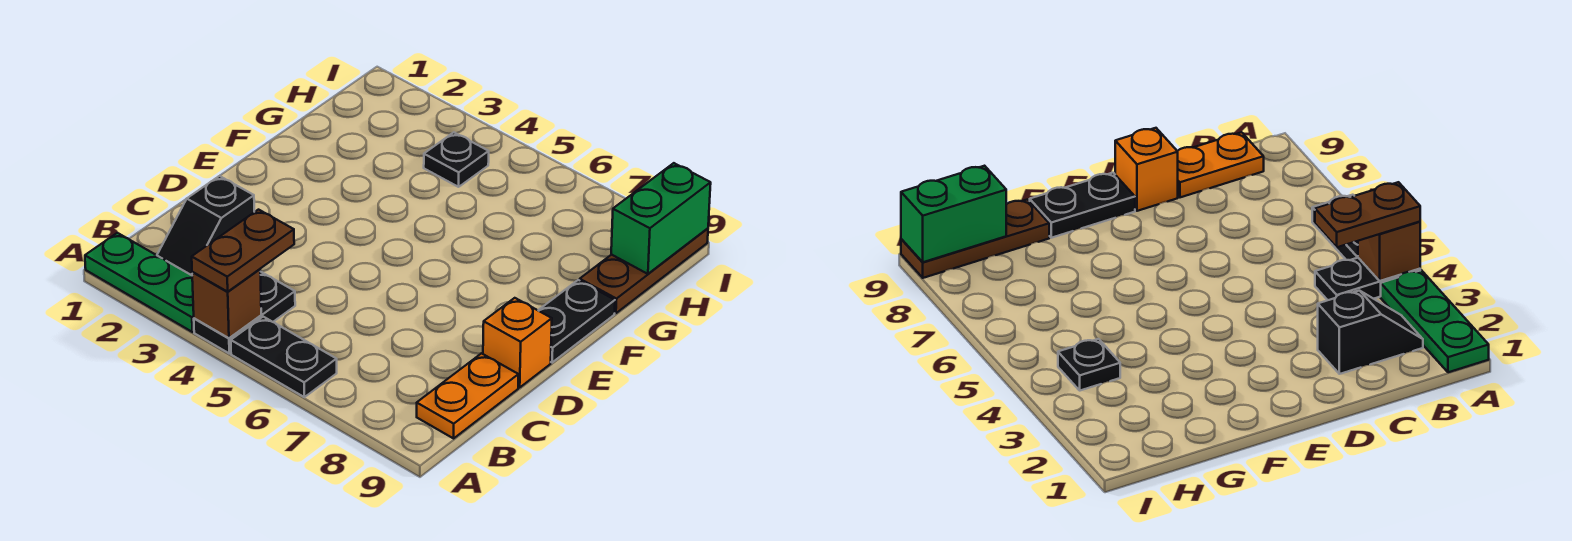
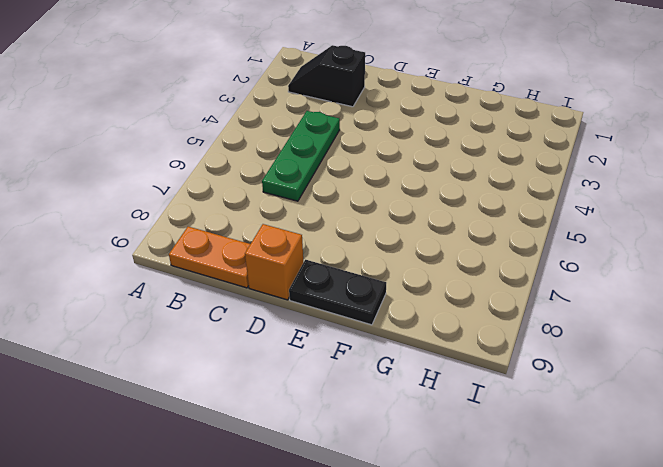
green plate C4:C6 level 1 -> green plate A1:A3 level 1
none -> black plate A4:B4 level 1
none -> black plate A5:A6 level 1
none -> brown plate G9:I9 level 1

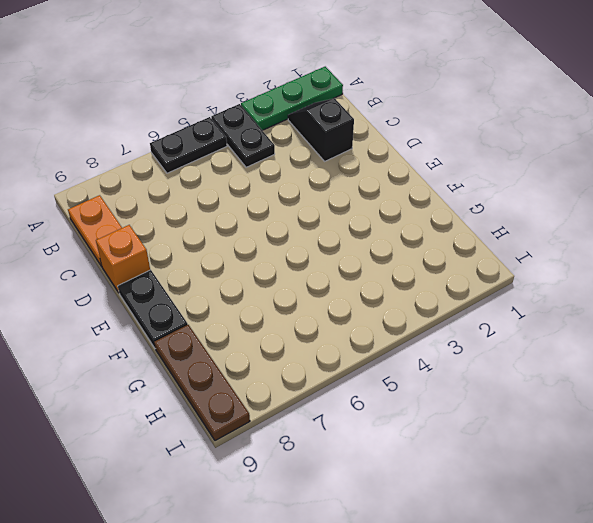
none -> black plate H4 level 1
none -> brown brick A4 level 2
none -> green brick H9:I9 level 2

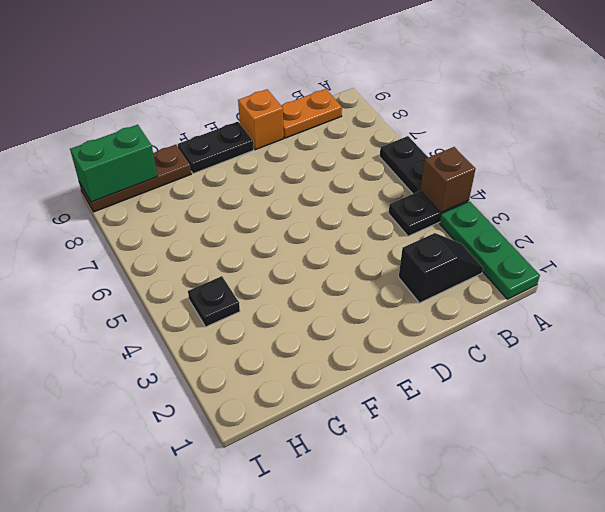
none -> brown plate A4:B4 level 3

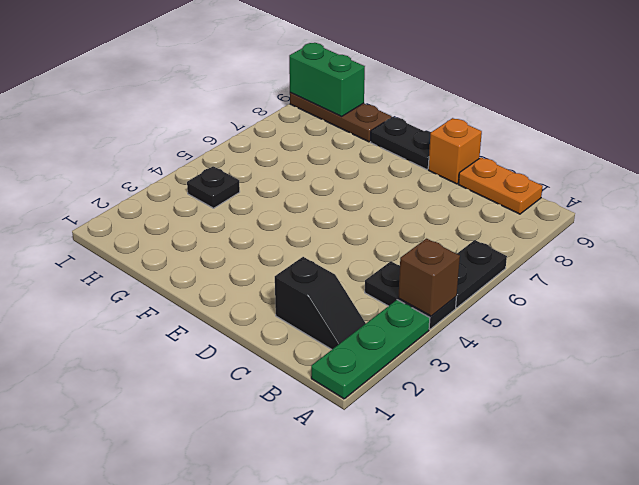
none -> brown plate A4:B4 level 3

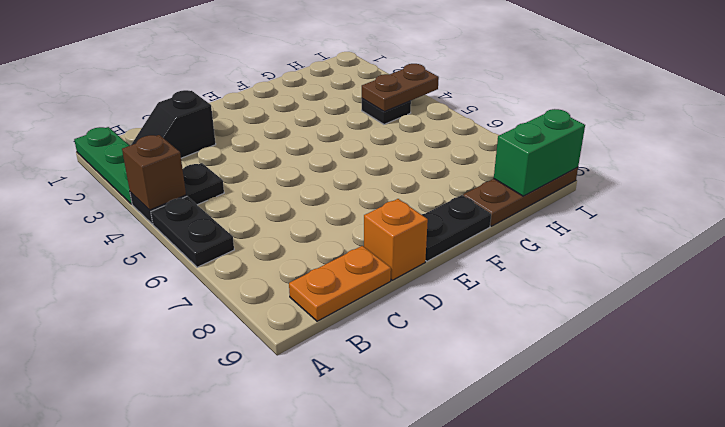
brown plate H4:I4 level 2 -> brown plate A4:B4 level 3

